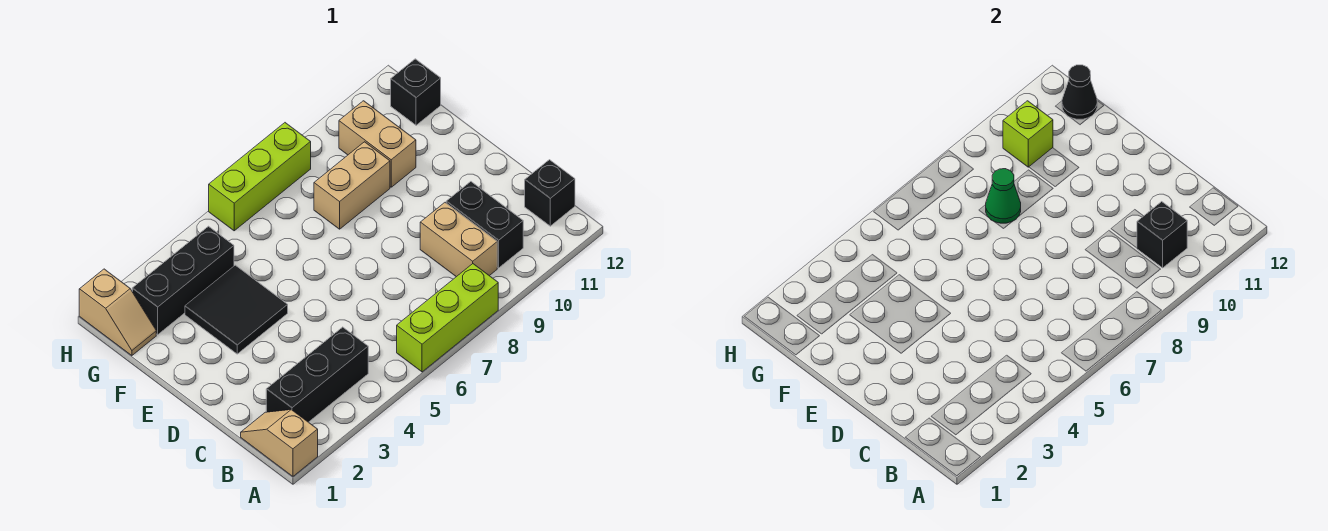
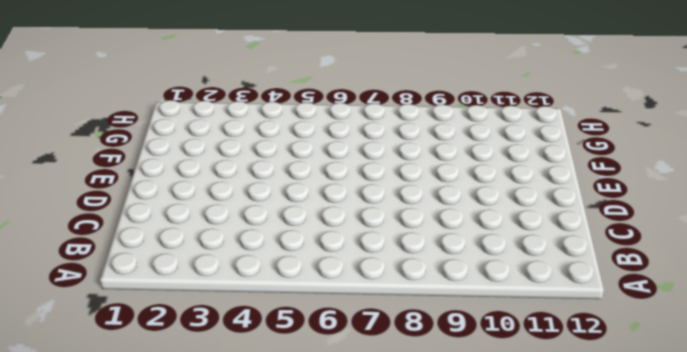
none -> tan slope A1:B1 level 1 top A
none -> lime brick A6:A8 level 1
none -> black brick B2:B4 level 1

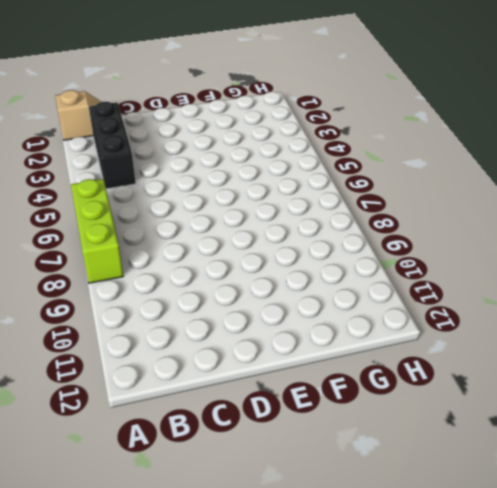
none -> tan brick B9:C9 level 1
none -> black brick B10:C10 level 1
none -> black brick B12 level 1

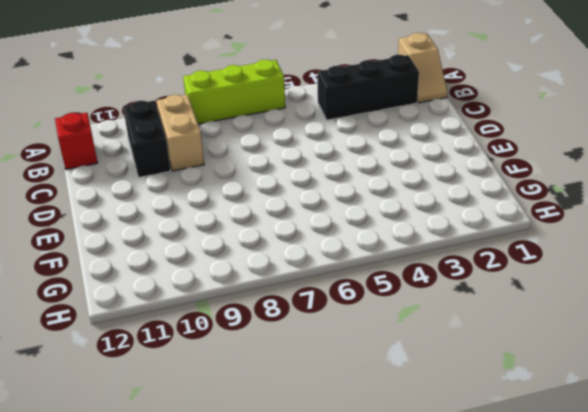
red brick B12 level 1 -> black brick B12 level 1
none -> black tile E3:F4 level 1
none -> tan brick F8:F9 level 1
none -> tan brick F10:G10 level 1

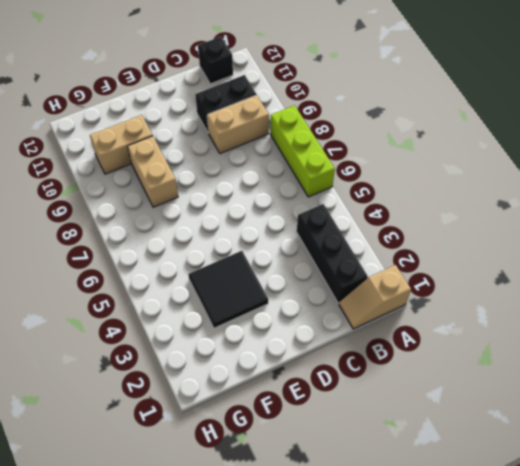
none -> tan slope G1:H1 level 1 top H
none -> black brick G2:G4 level 1
none -> black brick G12 level 1

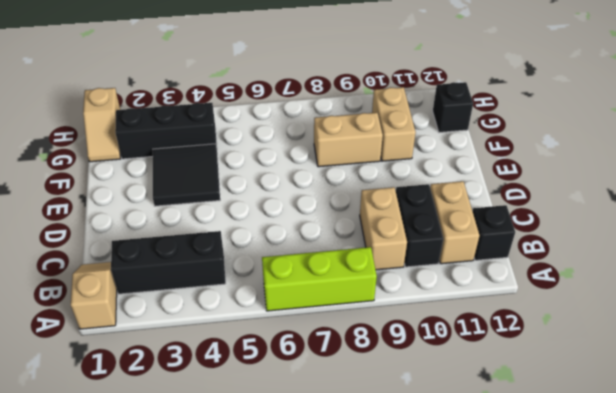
tan brick B11:C11 level 1 -> none
none -> lime brick H6:H8 level 1
none -> black brick B10 level 2
none -> green cone F8 level 2

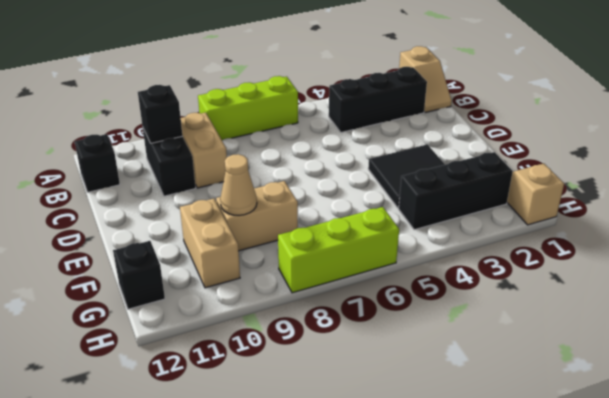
tan cone F9 level 2 -> none
none -> green cone F8 level 2
none -> lime brick G10 level 2
none -> black cone G12 level 2

